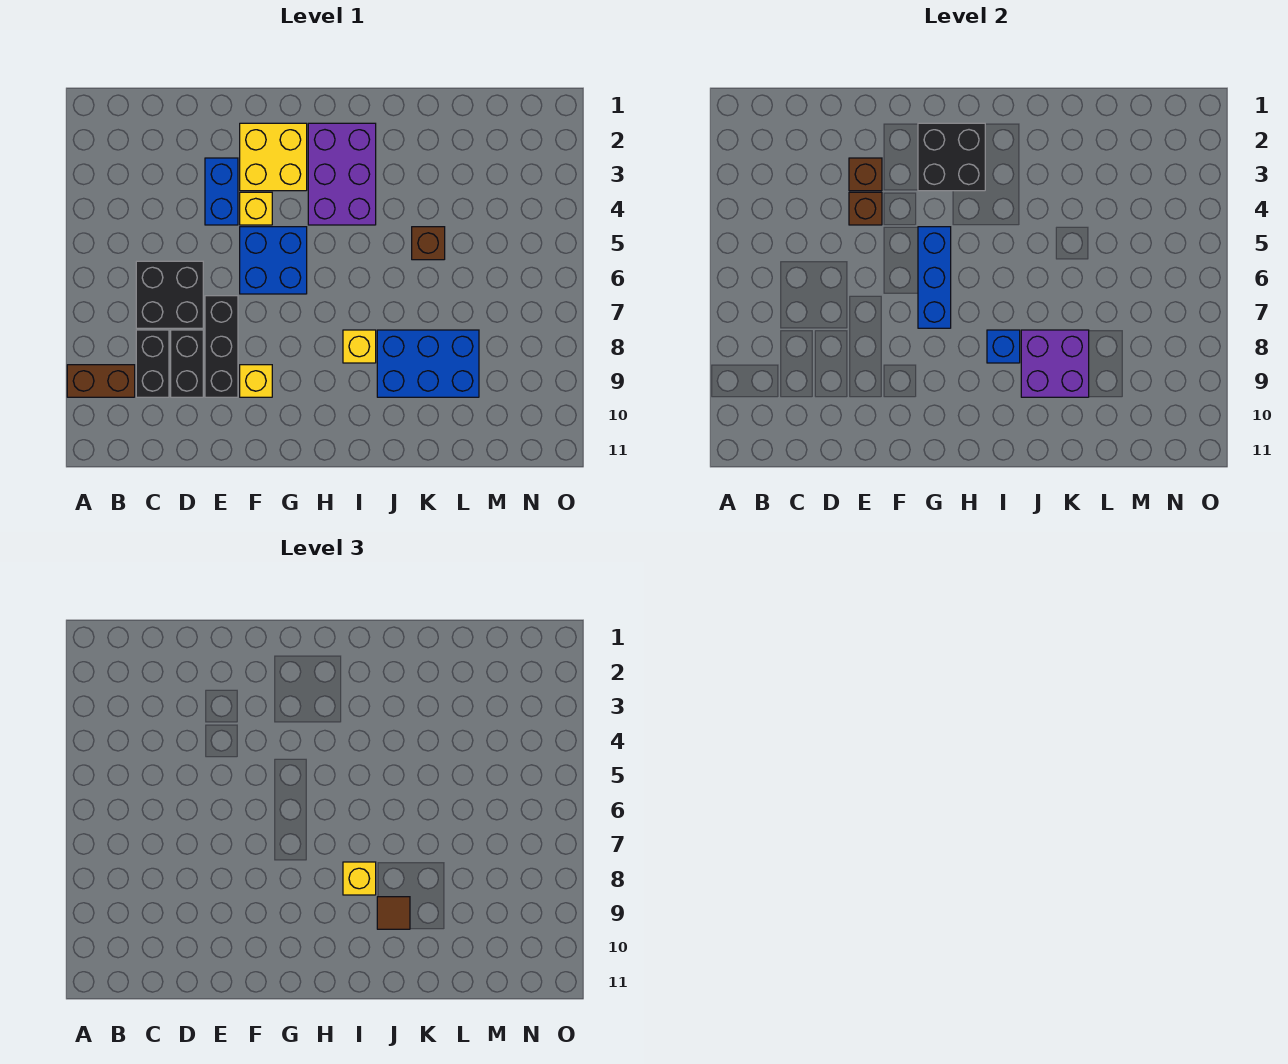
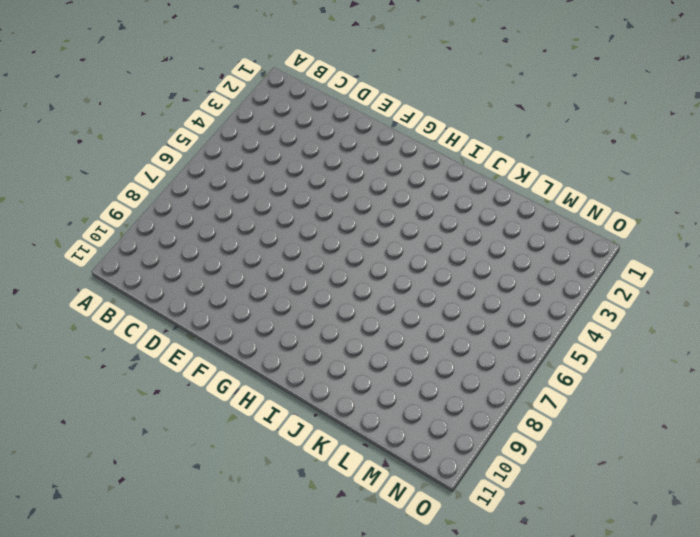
none -> brown brick A9:B9 level 1
none -> black brick C6:D7 level 1
none -> black brick C8:C9 level 1

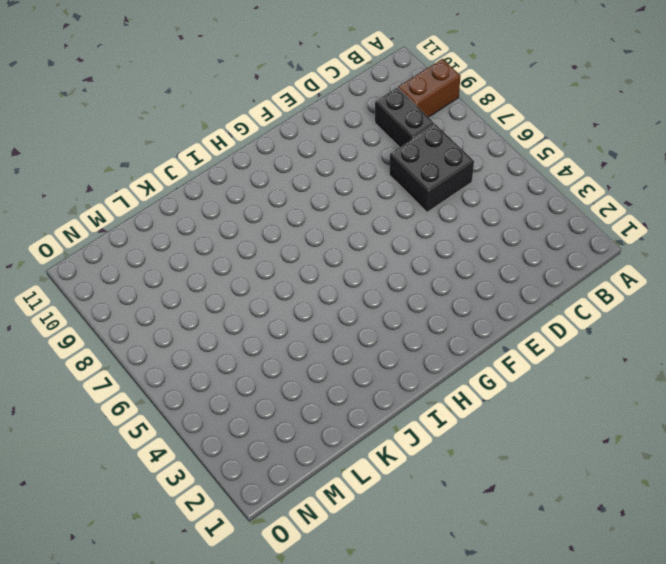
none -> black brick D8:D9 level 1
none -> blue brick E3:E4 level 1
none -> black brick E7:E9 level 1

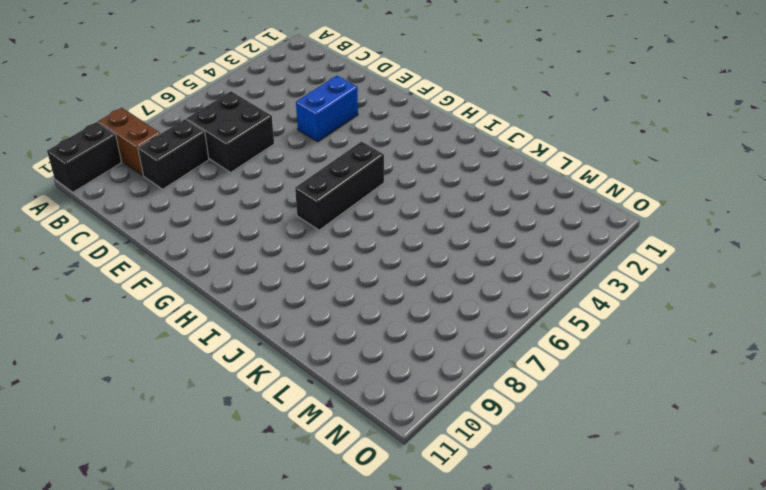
black brick A10:A11 level 1 -> black brick D8:D9 level 1
black brick H5:H7 level 1 -> black brick E7:E9 level 1
none -> yellow brick F2:G3 level 1
none -> yellow brick F4 level 1
none -> blue brick F5:G6 level 1

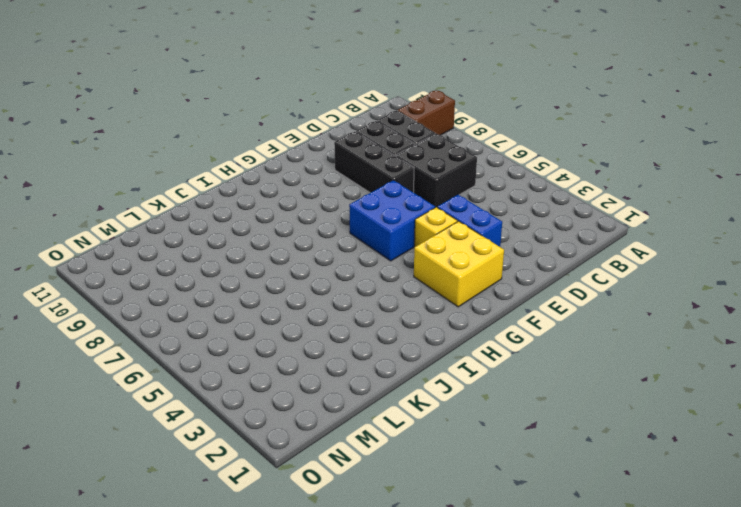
none -> yellow brick F9 level 1
none -> purple brick H2:I4 level 1
none -> yellow brick I8 level 1

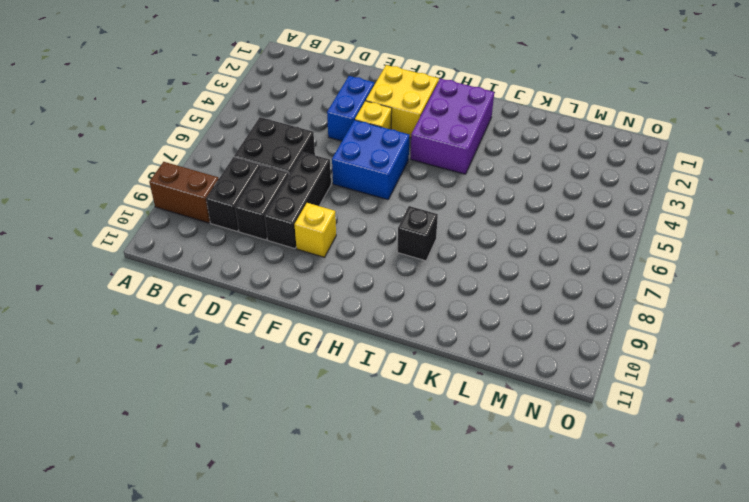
black brick I8 level 1 -> yellow brick I8 level 1
none -> blue brick J8:L9 level 1
none -> brown brick K5 level 1
none -> brown brick E3 level 2

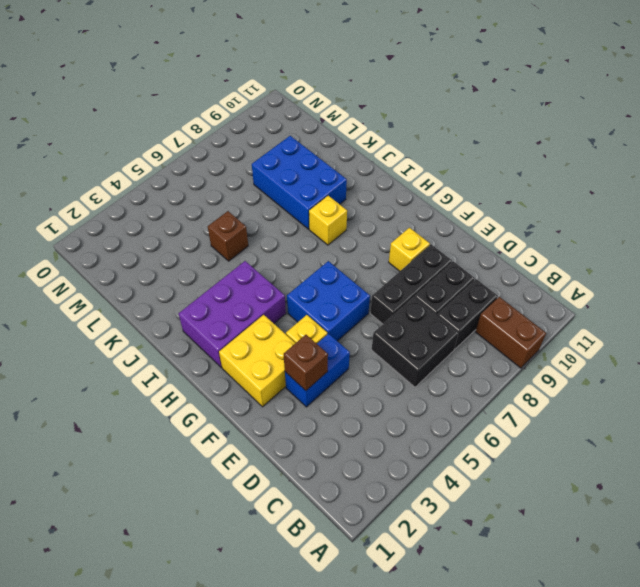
none -> brown brick E4 level 2
none -> black brick G2:H3 level 2
none -> blue brick G5:G7 level 2

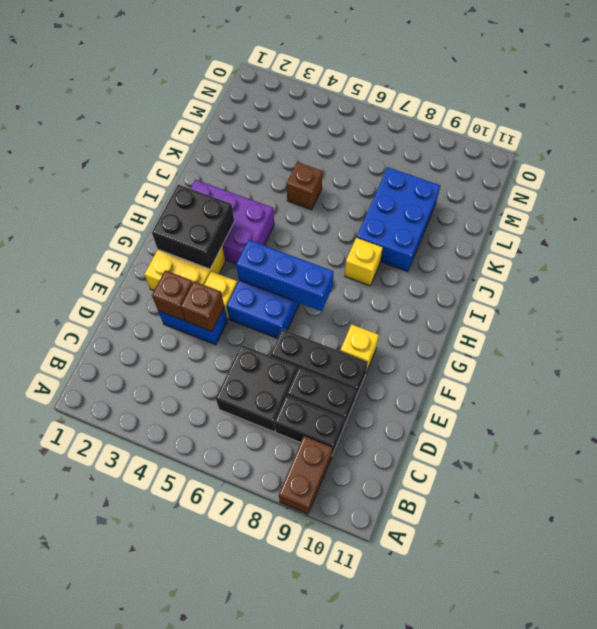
none -> blue brick I8 level 2
none -> purple brick J8:K9 level 2
none -> yellow brick I8 level 3

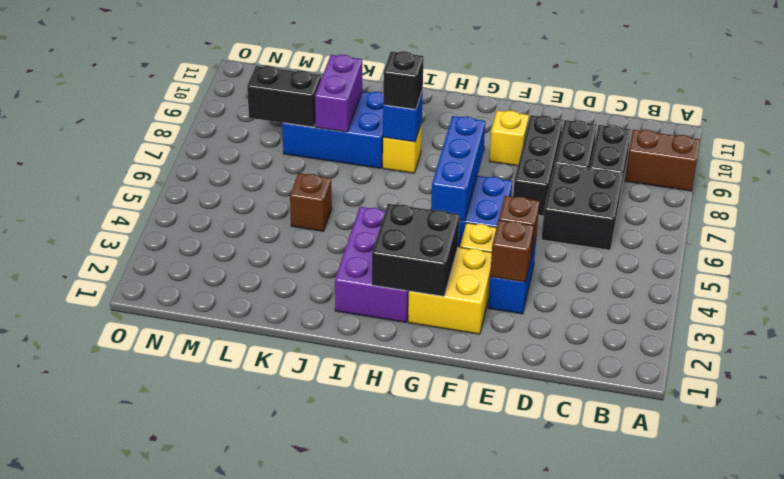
black brick I8 level 3 -> yellow brick I8 level 3
purple brick K8:K9 level 2 -> purple brick J8:K9 level 2
black brick L8:M8 level 2 -> none
none -> brown tile J9 level 3

